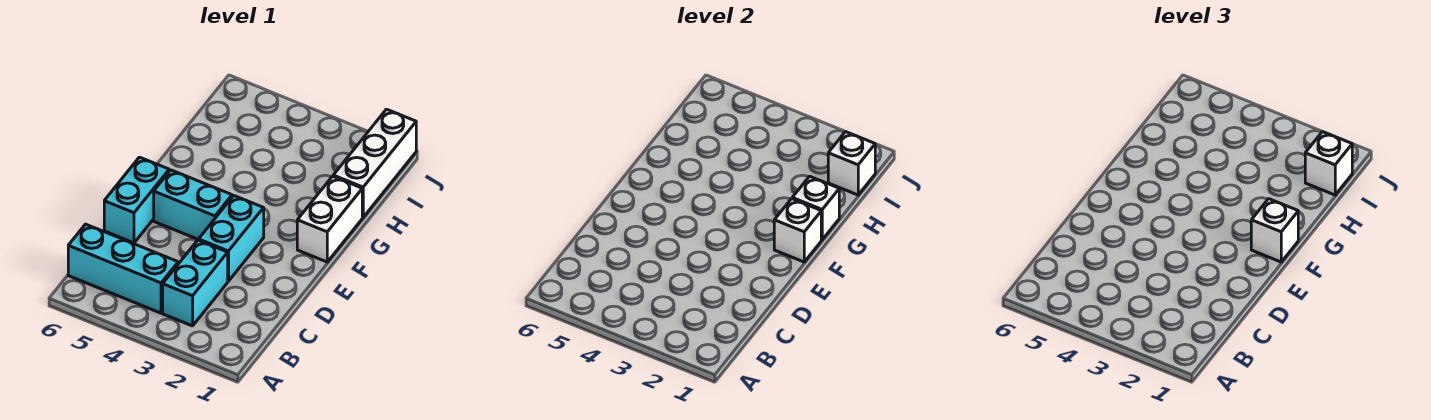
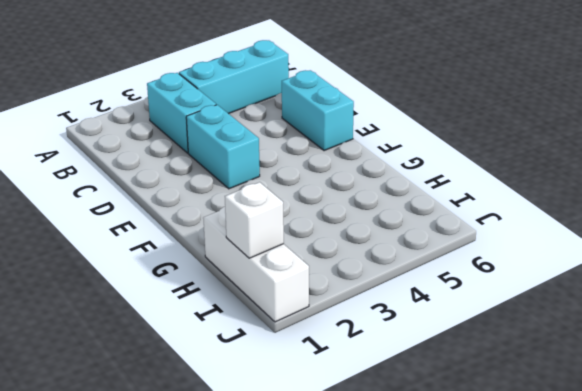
none -> cyan brick E4:E5 level 1
none -> white brick F1:G1 level 1
none -> white brick F1 level 2

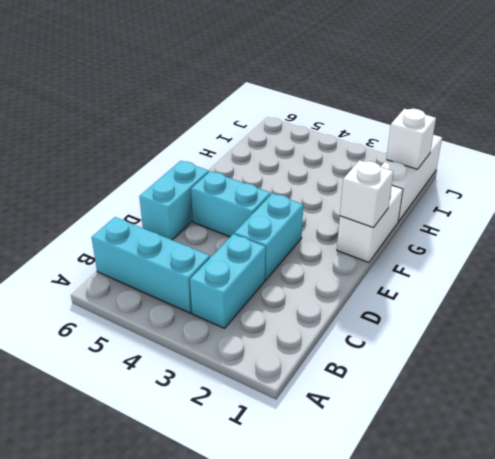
none -> white brick G1 level 2
none -> white brick F1 level 3
none -> white brick I1 level 3

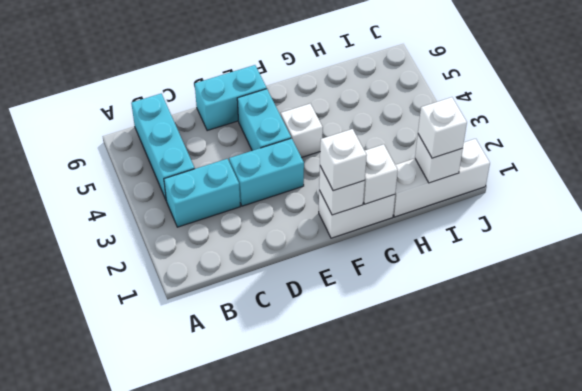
white brick F4 level 1 -> none

